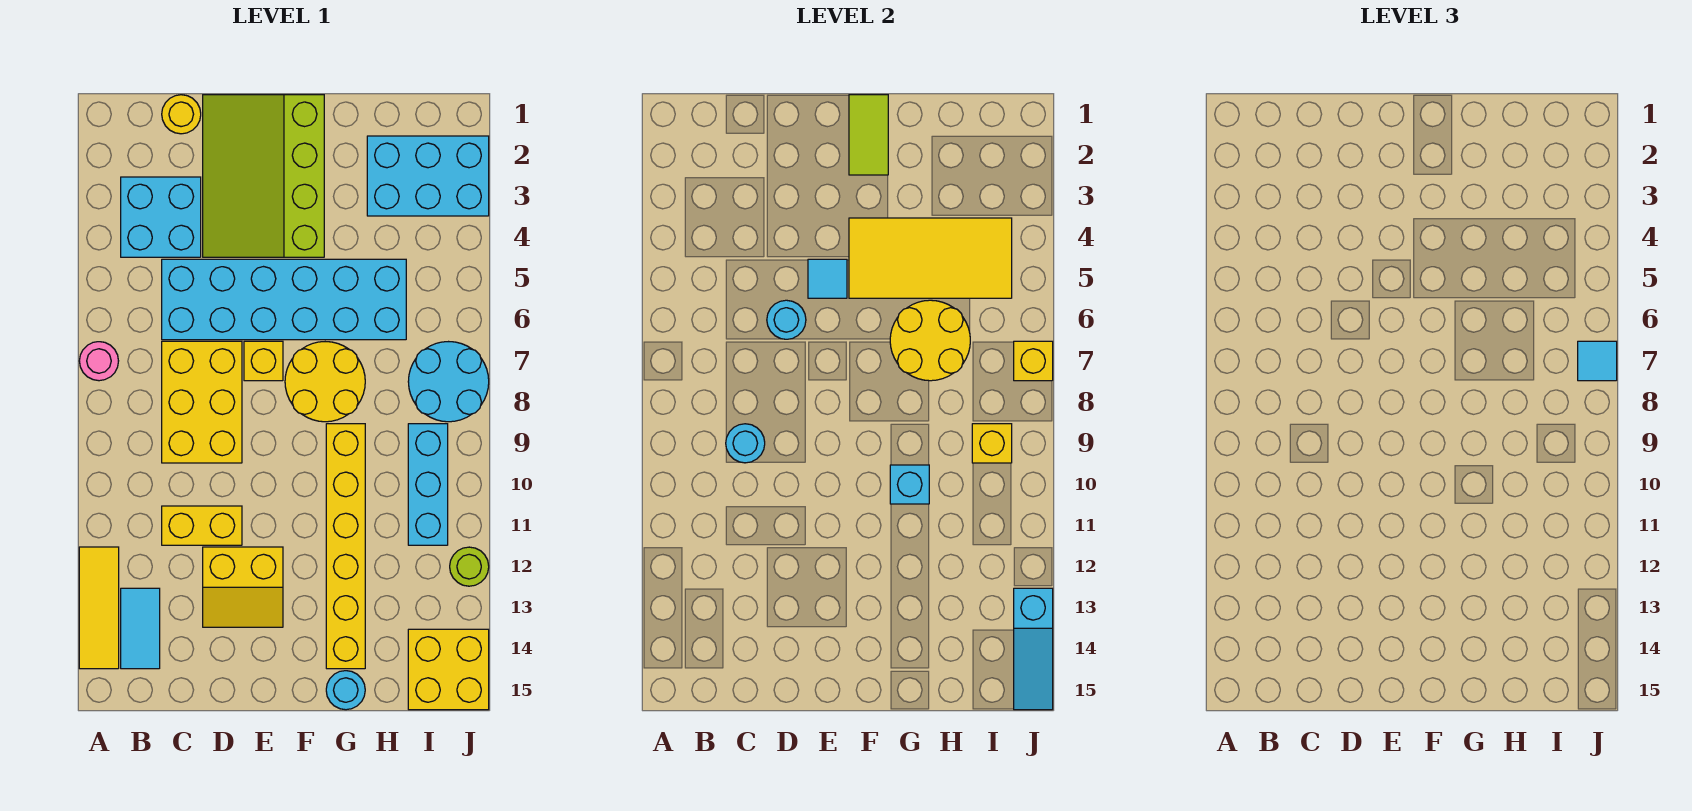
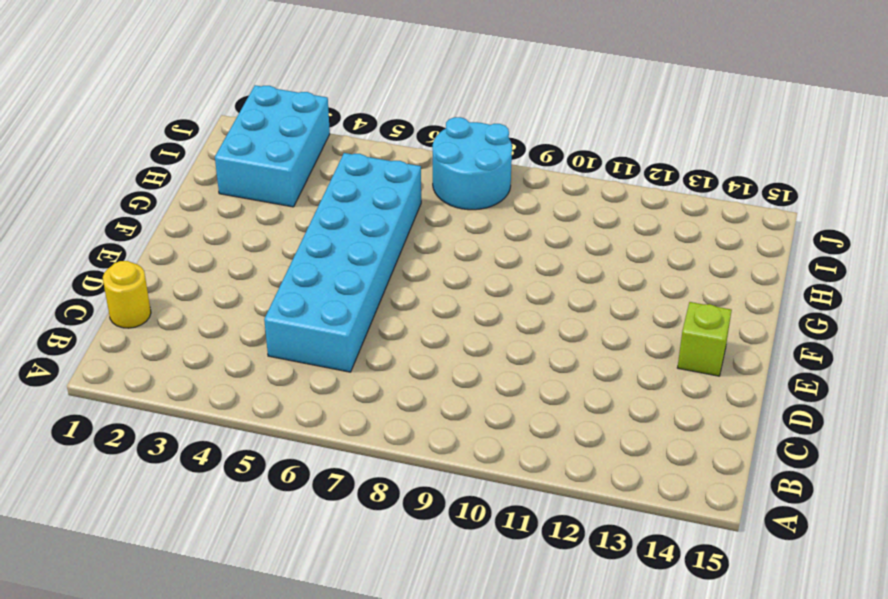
lime brick E14 level 1 -> none
none -> pink round brick A7 level 1
none -> yellow tile A12:A14 level 1
none -> cyan brick B3:C4 level 1
none -> cyan tile B13:B14 level 1

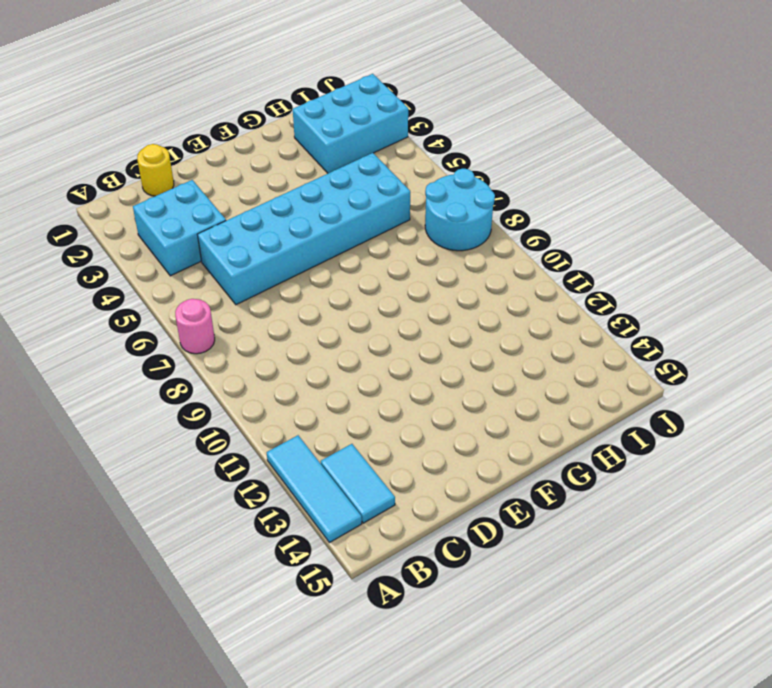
cyan tile A12:A14 level 1 -> yellow tile A12:A14 level 1
none -> yellow brick C7:D9 level 1
none -> yellow brick C11:D11 level 1
none -> lime slope D1:F4 level 1 top F
none -> yellow slope D12:E13 level 1 top 12

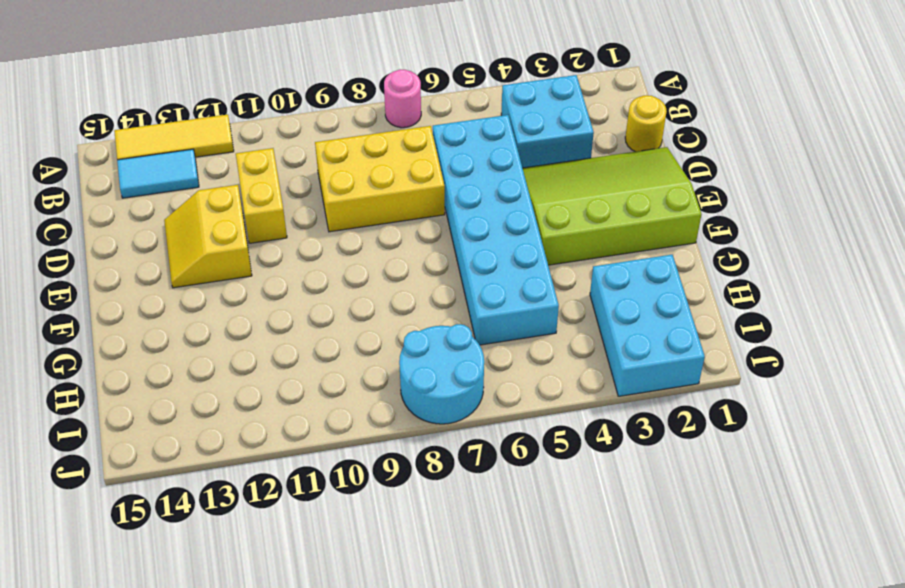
none -> yellow brick E7 level 1
none -> yellow round brick F7:G8 level 1
none -> yellow brick G9:G14 level 1
none -> cyan round brick G15 level 1

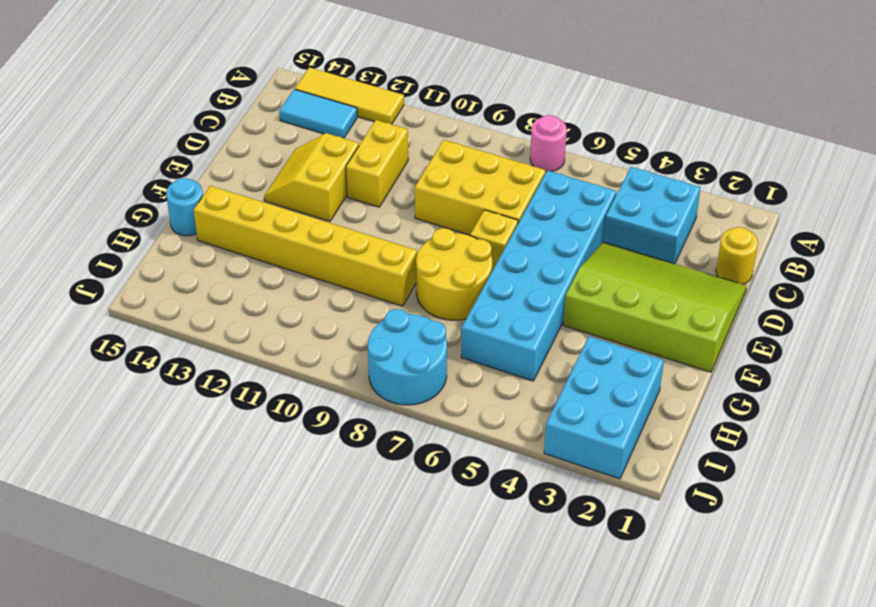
none -> cyan brick I9:I11 level 1
none -> yellow brick I14:J15 level 1
none -> lime round brick J12 level 1
none -> cyan round brick C9 level 2

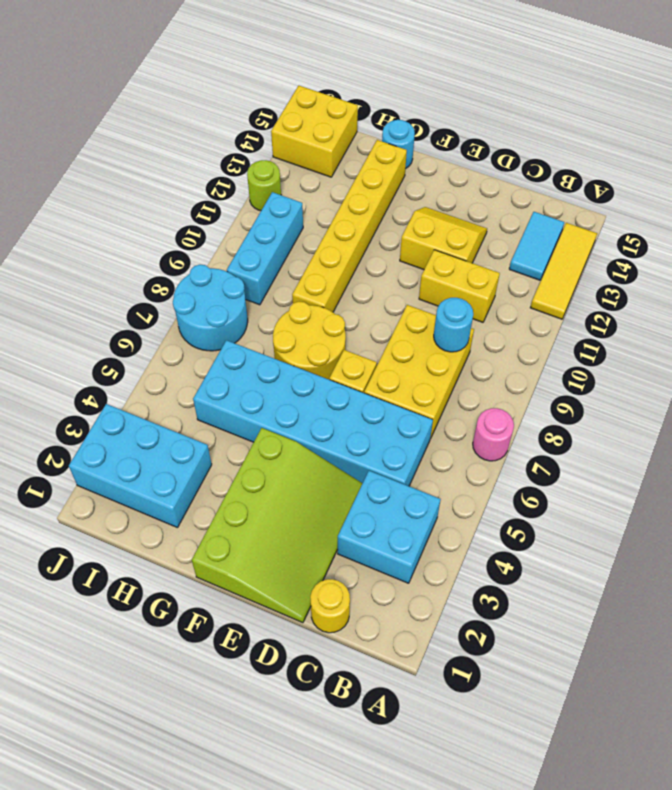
none -> cyan round brick D6 level 2
none -> cyan tile E5 level 2
none -> lime tile F1:F2 level 2
none -> yellow tile F4:I5 level 2

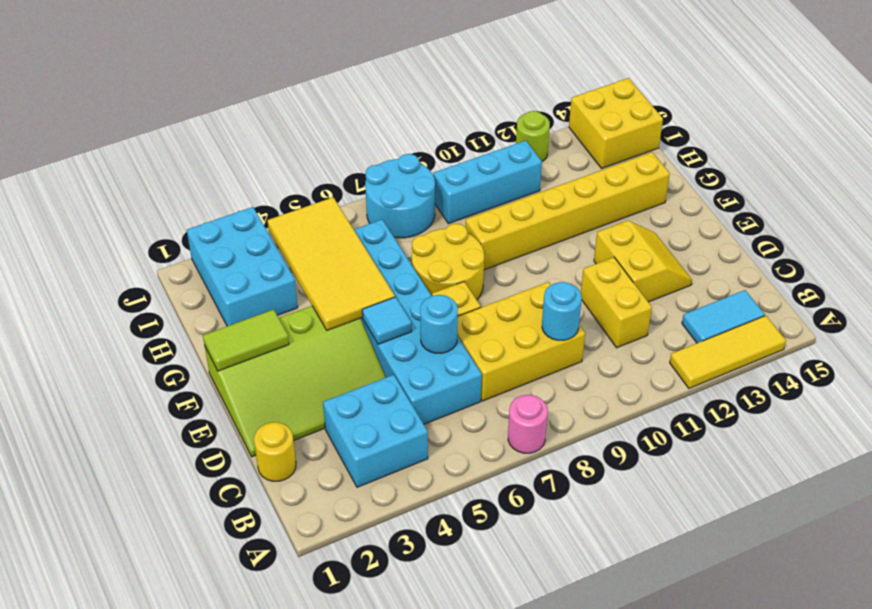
none -> cyan round brick G15 level 1
none -> yellow round brick G6:H7 level 2
none -> cyan brick G10 level 2
none -> yellow brick I9 level 2

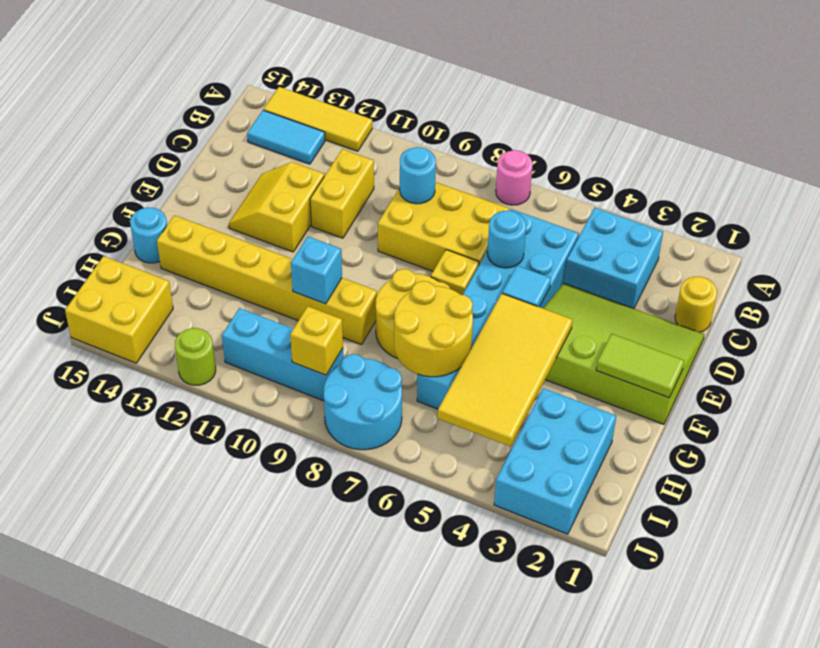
none -> yellow brick J7 level 2
none -> cyan slope J13:J15 level 2 top 13
none -> cyan tile J7 level 3

